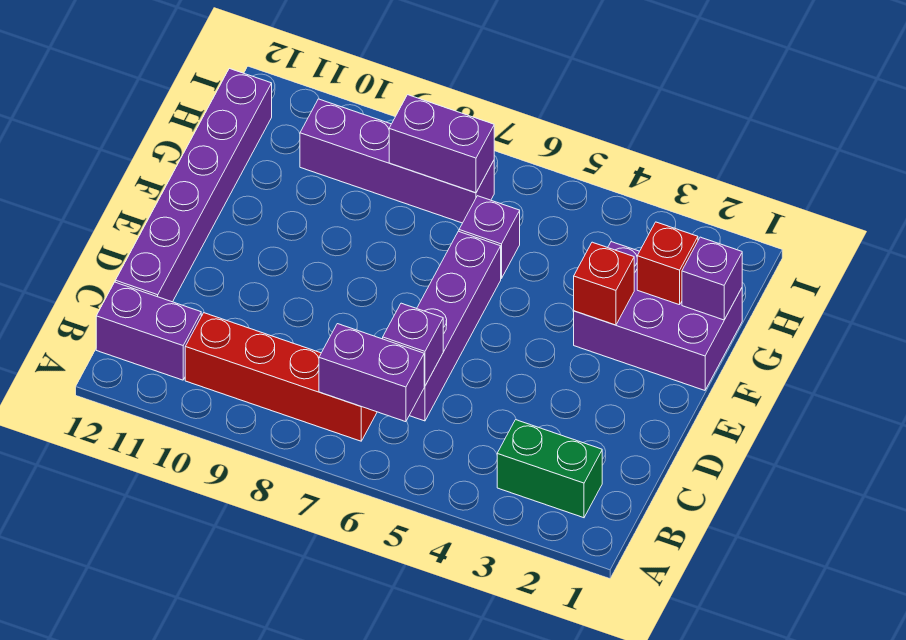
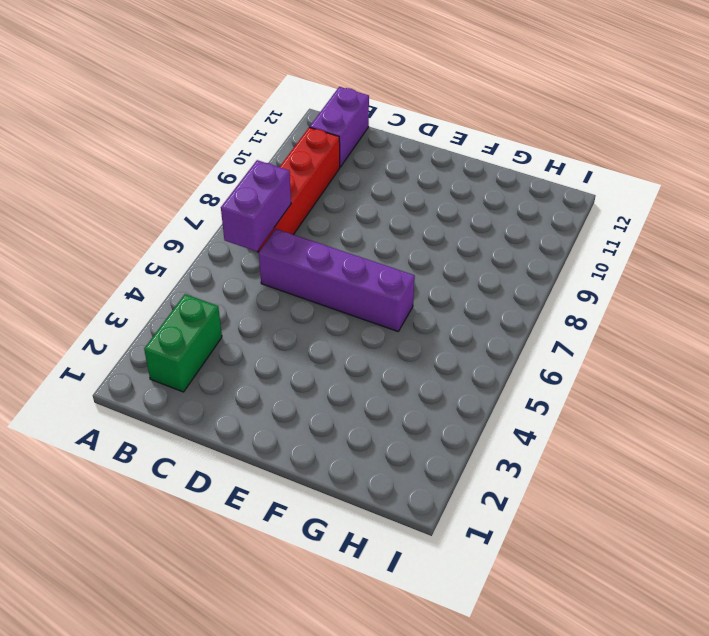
none -> purple brick C12:H12 level 1
none -> purple brick F1:G3 level 1
none -> purple brick G6 level 1

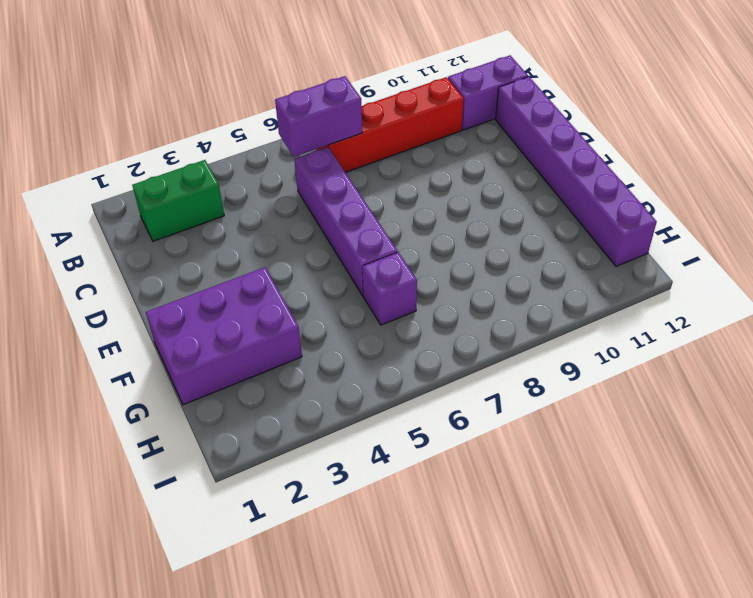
none -> purple brick H7:H10 level 1
none -> purple brick C6 level 2
none -> red brick F3 level 2

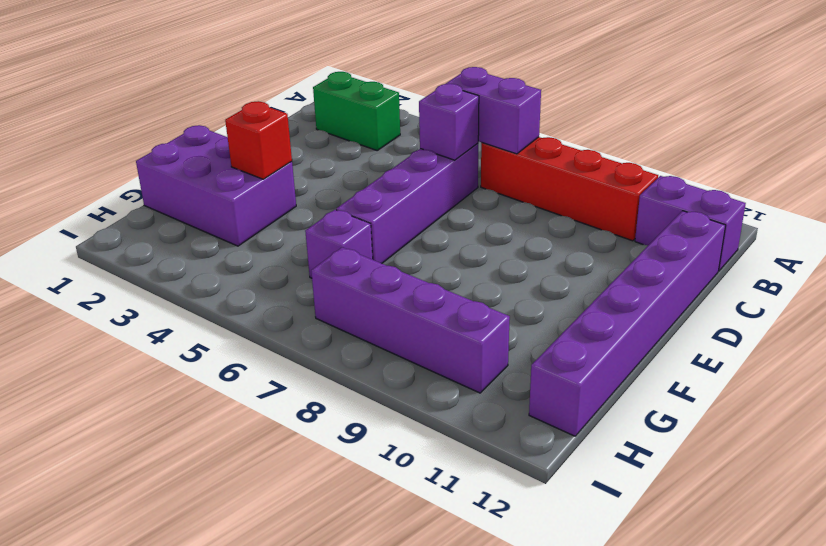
none -> purple brick G1 level 2
none -> red brick G2 level 2
none -> purple brick H7:H8 level 2

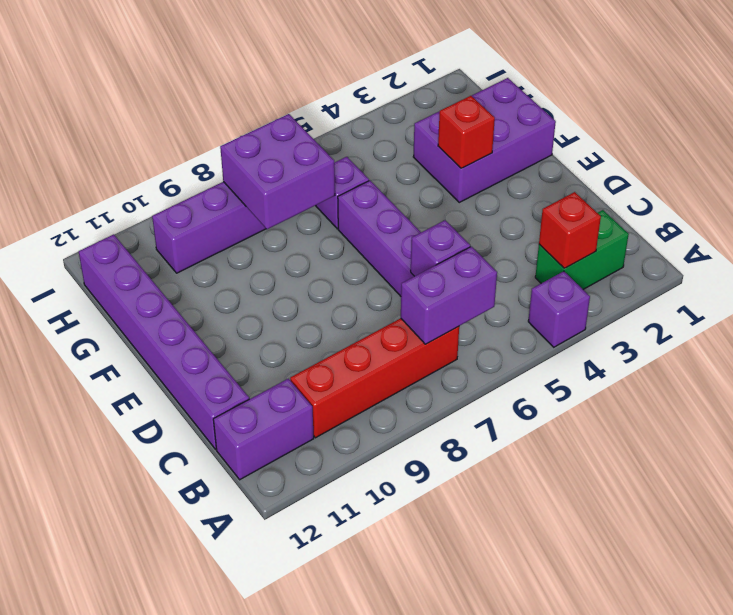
purple brick A4 level 1 -> purple brick G1 level 2
red brick B3 level 2 -> red brick G2 level 2
purple brick G7:H8 level 2 -> purple brick H7:H8 level 2

